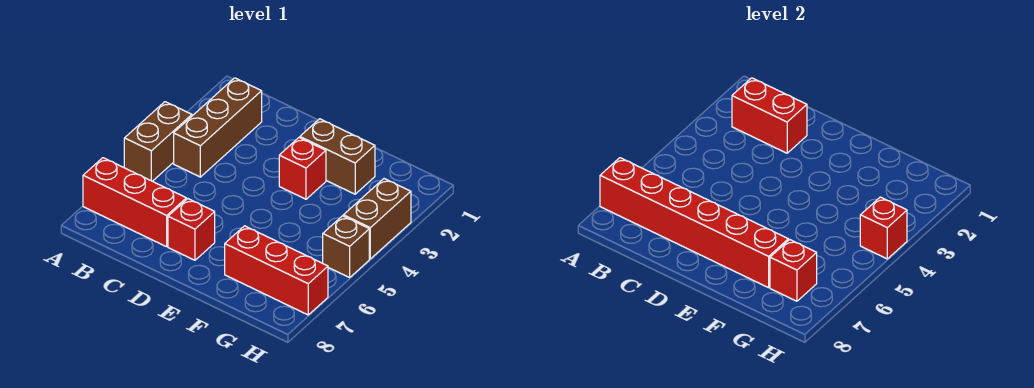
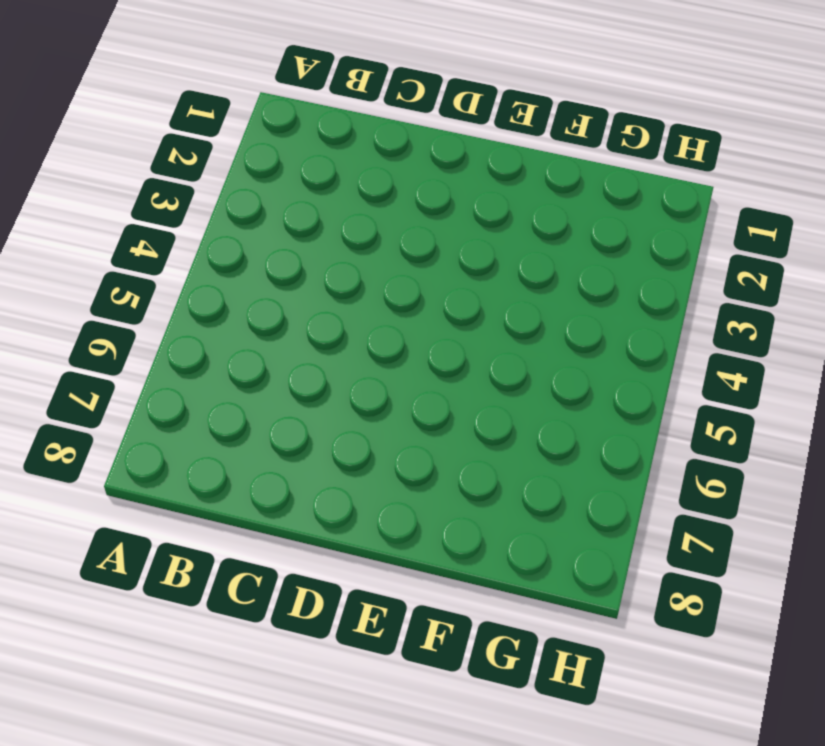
none -> brown brick A4:A5 level 1
none -> red brick A7:C7 level 1
none -> brown brick B2:B4 level 1

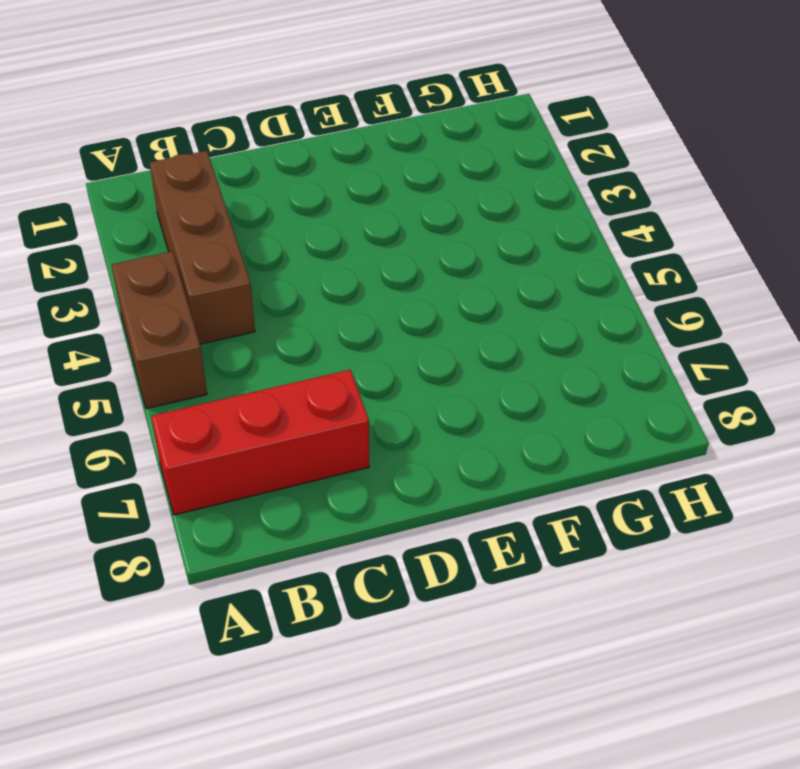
none -> red brick D7 level 1
none -> brown brick E2:F2 level 1
none -> red brick E3 level 1

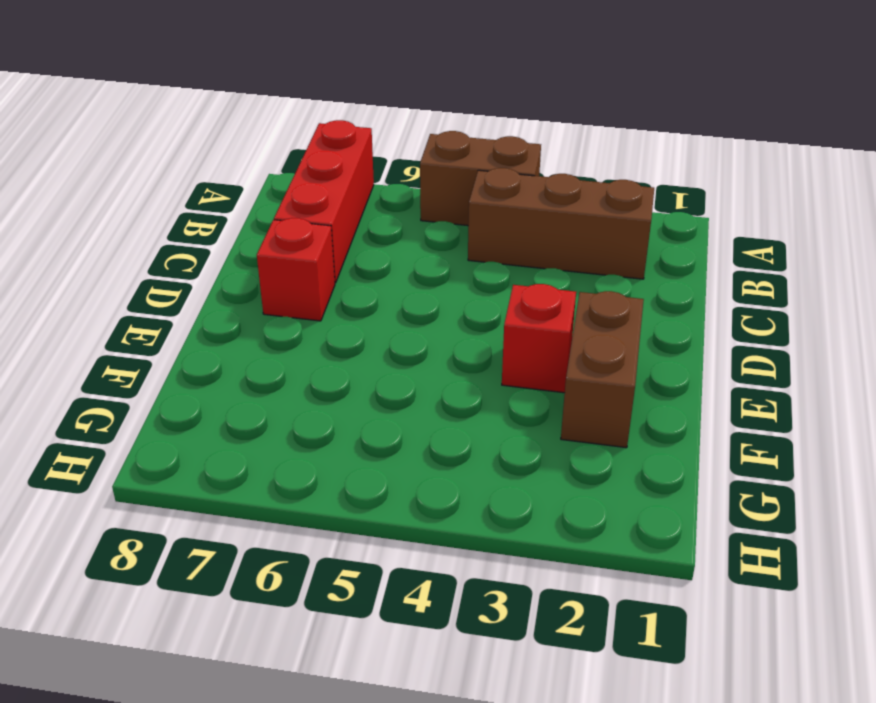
none -> red brick F7:H7 level 1
none -> brown brick H3:H4 level 1
none -> brown brick H5 level 1

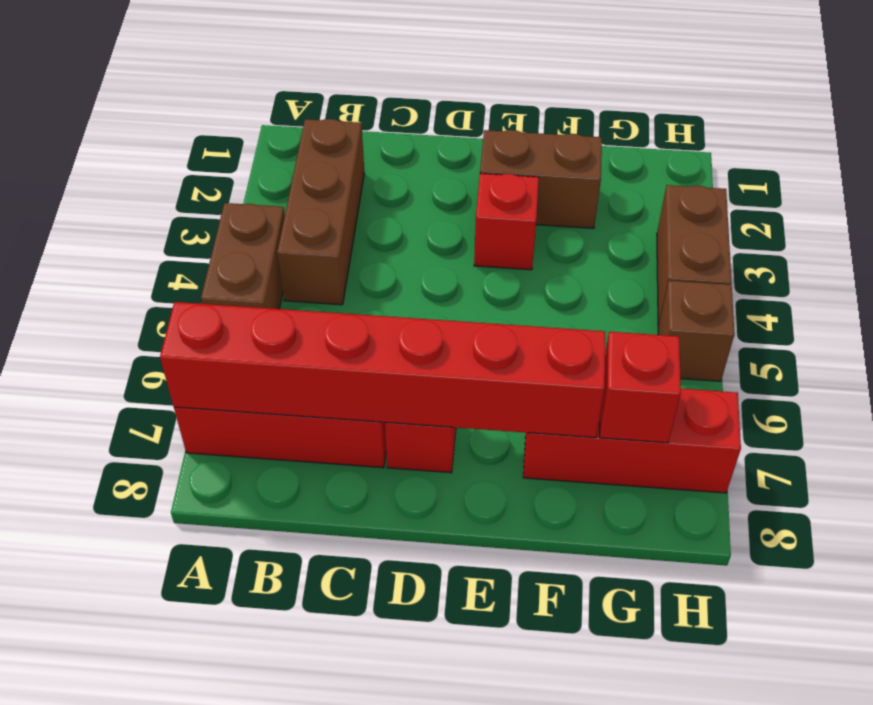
none -> red brick B2:C2 level 2
none -> red brick H4 level 2

